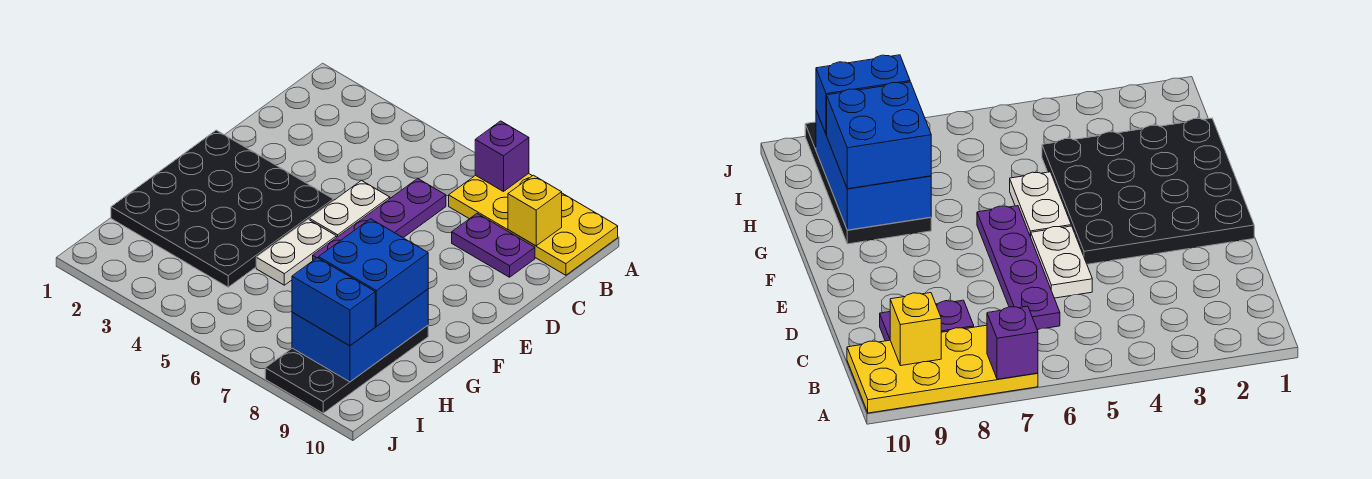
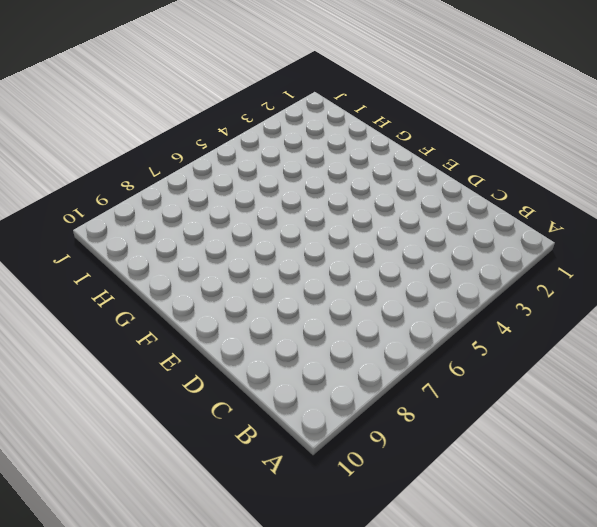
none -> yellow plate A7:B10 level 1
none -> purple plate C6:F6 level 1
none -> purple plate C8:C9 level 1

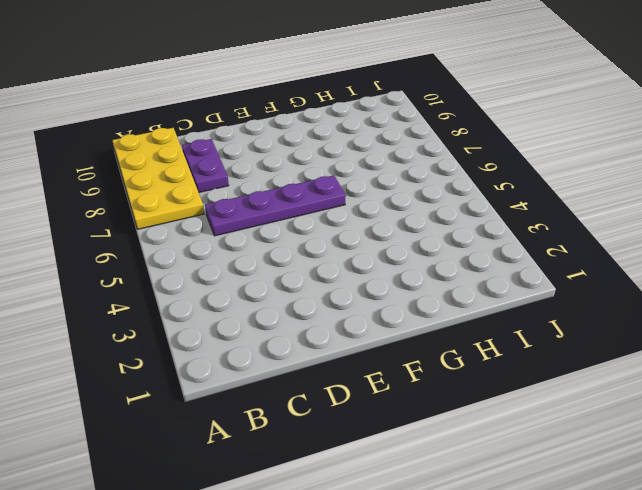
none -> white plate D5:E5 level 1
none -> black plate E1:H4 level 1
none -> white plate F5:G5 level 1

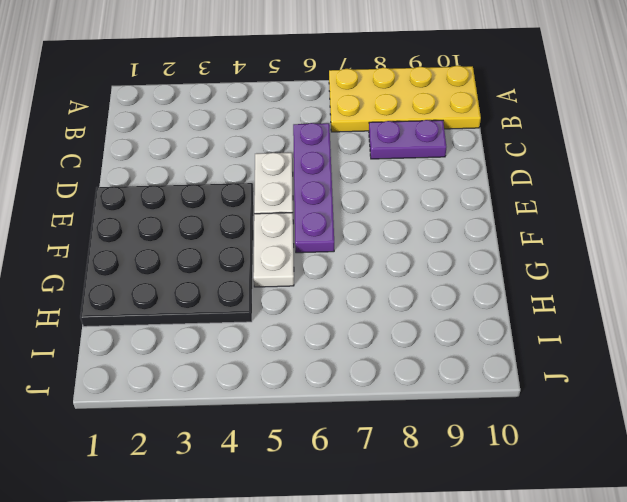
none -> black plate G8:J9 level 1
none -> purple brick A7 level 2
none -> yellow brick B9 level 2

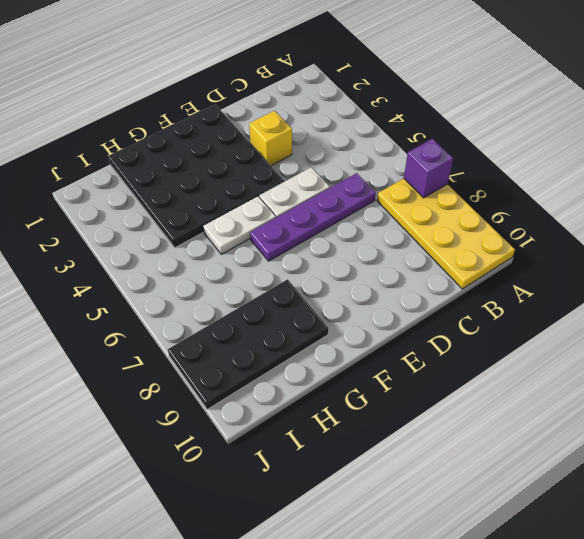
yellow brick D3 level 1 -> yellow brick B9 level 2
none -> purple plate C8:C9 level 1
none -> blue brick G8:I9 level 2
none -> blue brick G8:H9 level 3

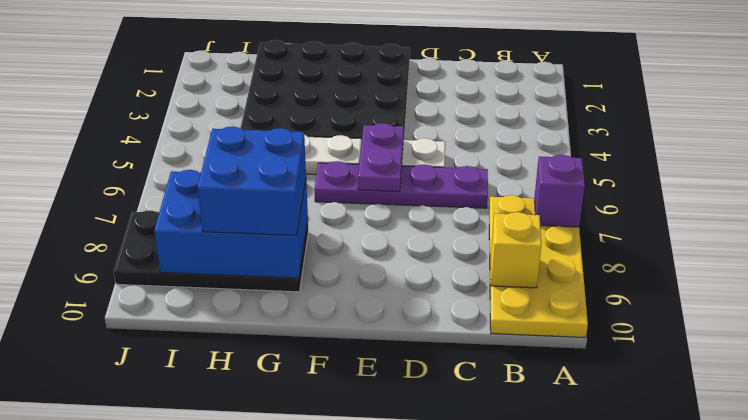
purple plate E5:E6 level 2 -> purple plate C8:C9 level 1
none -> blue brick I8:I9 level 3

